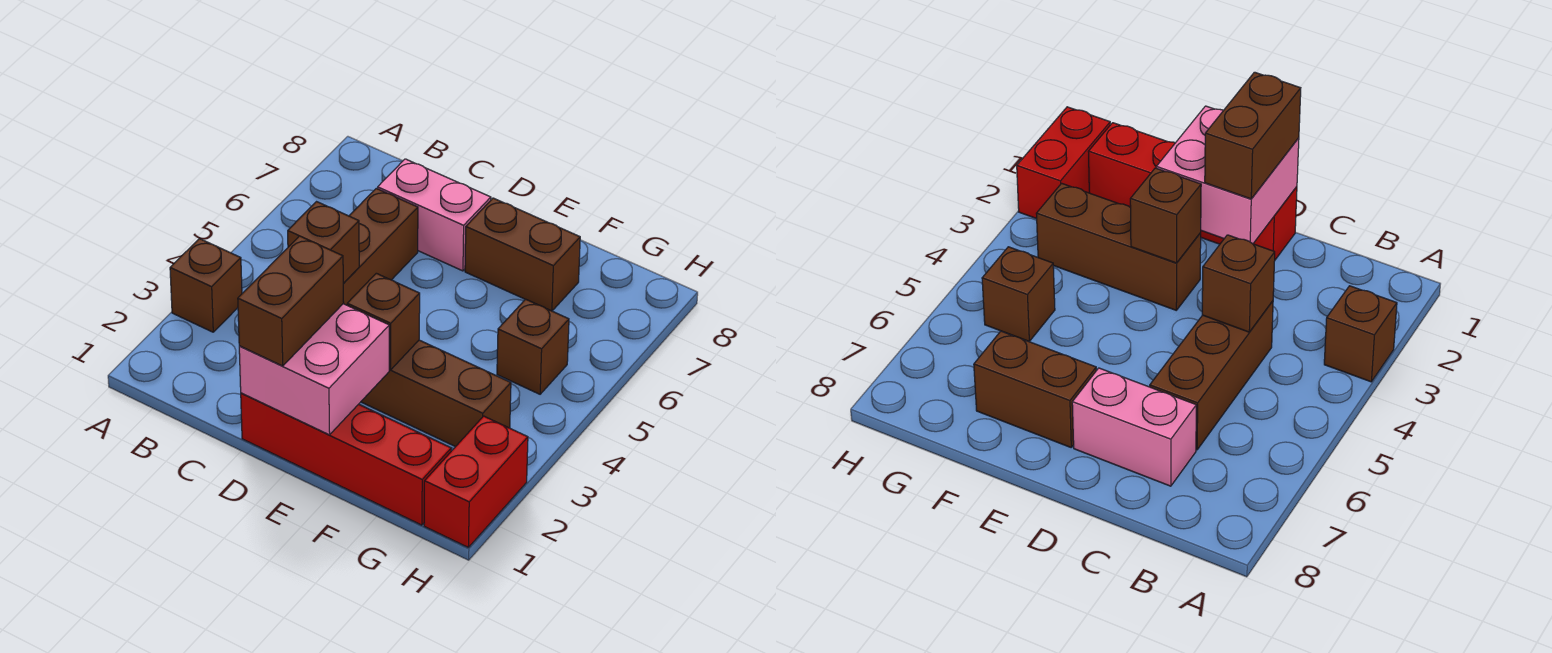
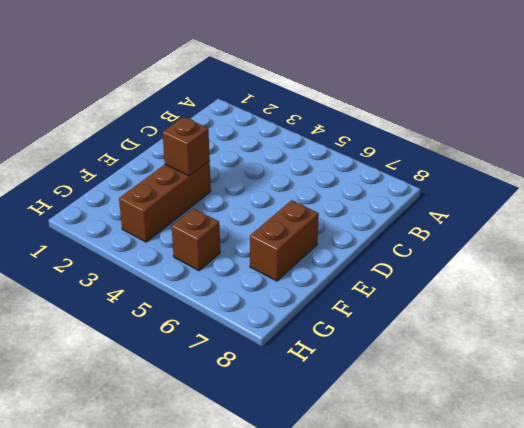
none -> brown brick A3 level 1
none -> brown brick C4:C6 level 1
none -> pink brick C7:D7 level 1

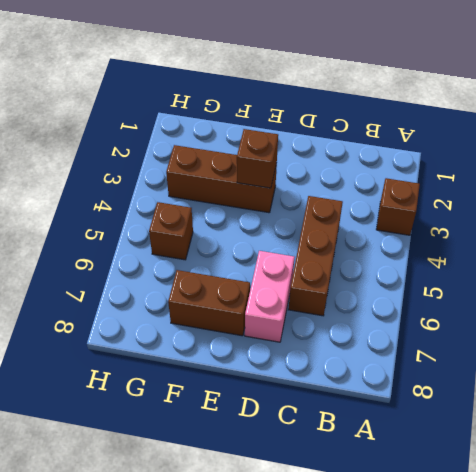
pink brick D6:D7 level 1 -> pink brick C7:D7 level 1
none -> red brick D1:G1 level 1
none -> red brick H1:H2 level 1
none -> brown brick C4 level 2

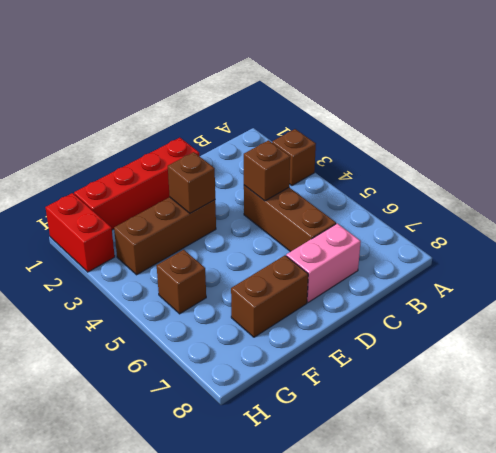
none -> pink brick D1:E2 level 2
none -> brown brick D1:D2 level 3

